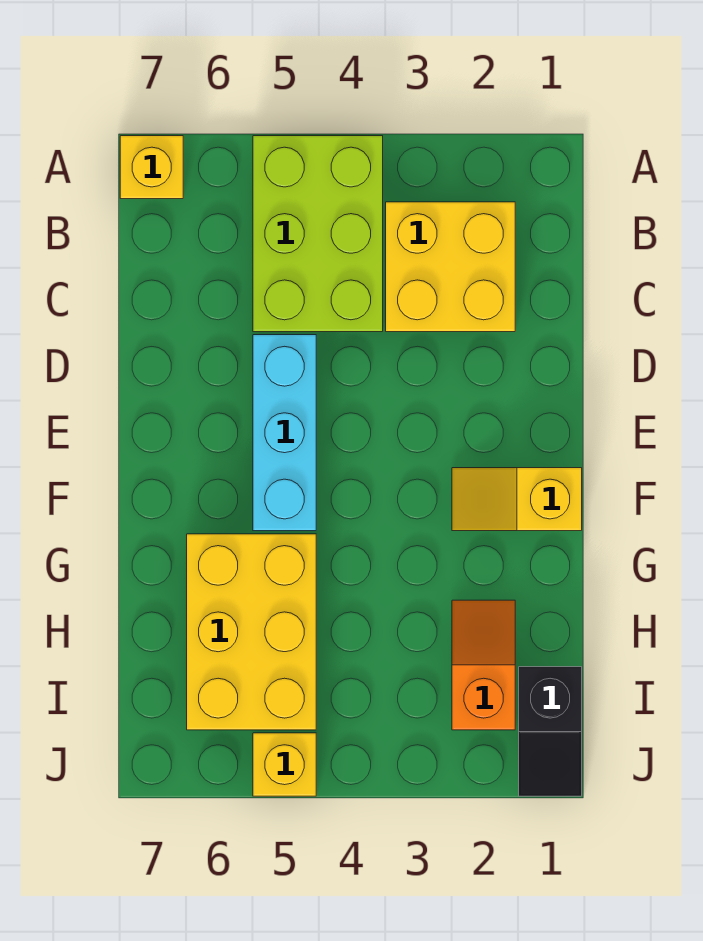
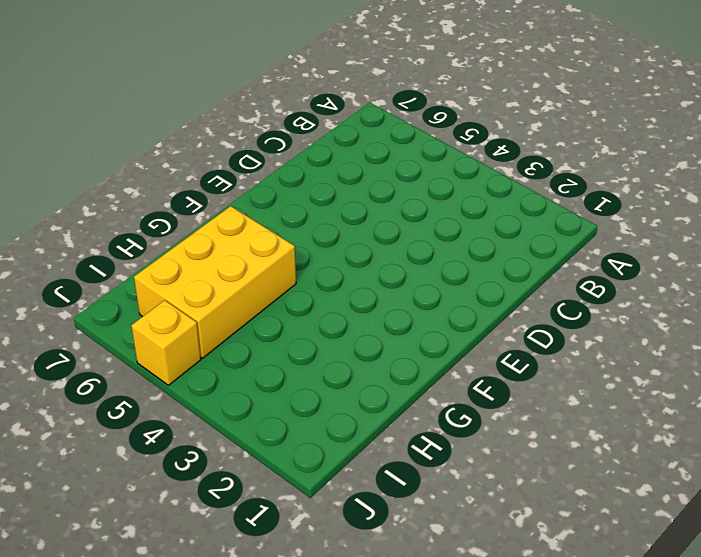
none -> lime brick A4:C5 level 1
none -> yellow brick A7 level 1

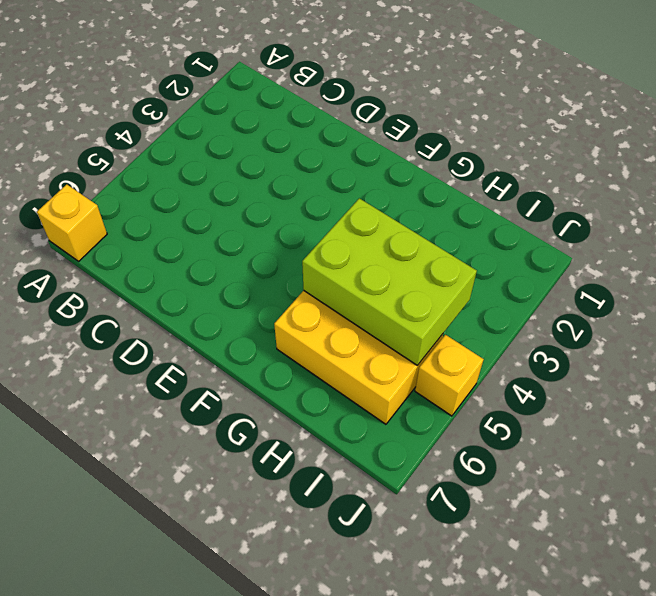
lime brick G4:I5 level 2 -> lime brick A4:C5 level 1
none -> yellow brick B2:C3 level 1
none -> cyan brick D5:F5 level 1

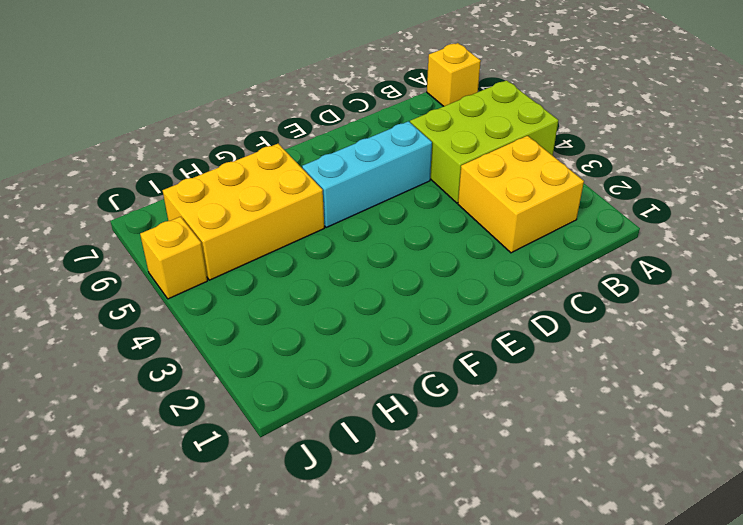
none -> yellow slope F1:F2 level 1 top 1
none -> orange slope H2:I2 level 1 top I

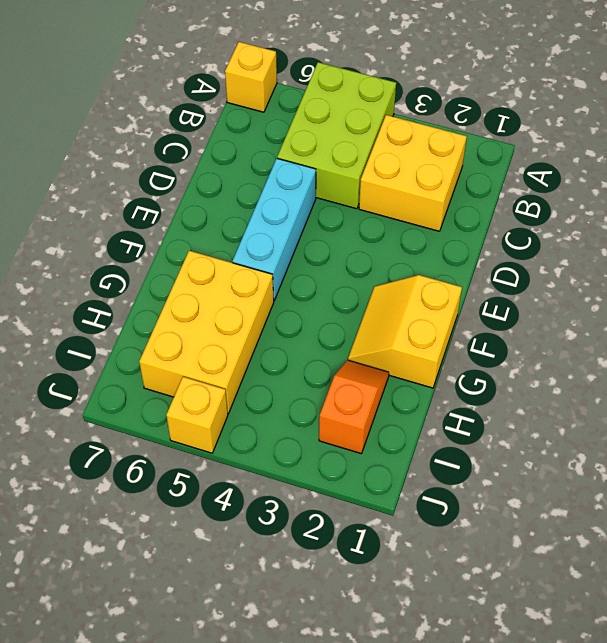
yellow slope F1:G2 level 1 top 1 -> yellow slope F1:F2 level 1 top 1
none -> black slope I1:J1 level 1 top I

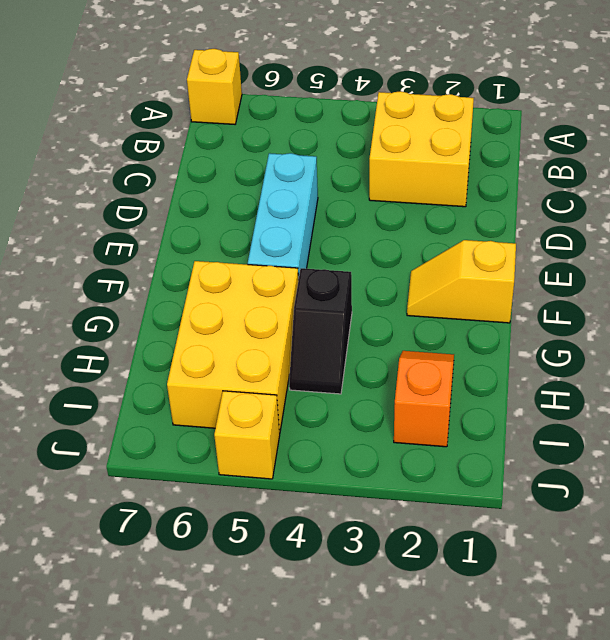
black slope G4:H4 level 1 top G -> black slope I1:J1 level 1 top I
none -> lime brick A4:C5 level 1

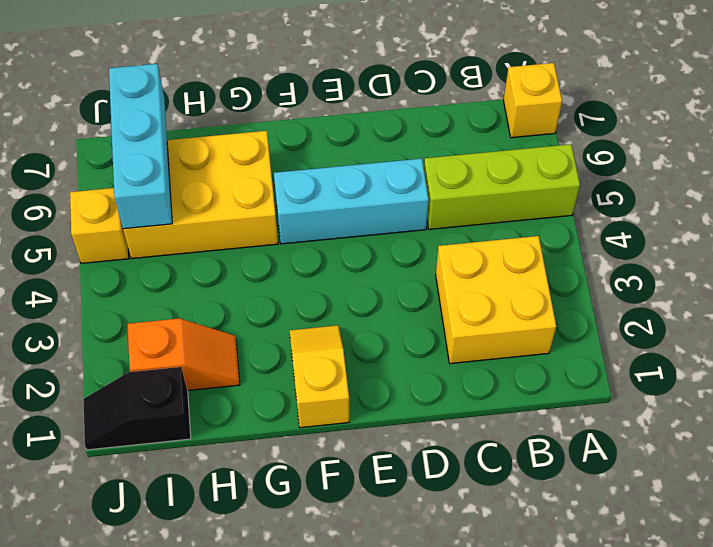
lime brick A5:C5 level 1 -> lime brick A4:C5 level 1
cyan brick I5:I7 level 2 -> none

